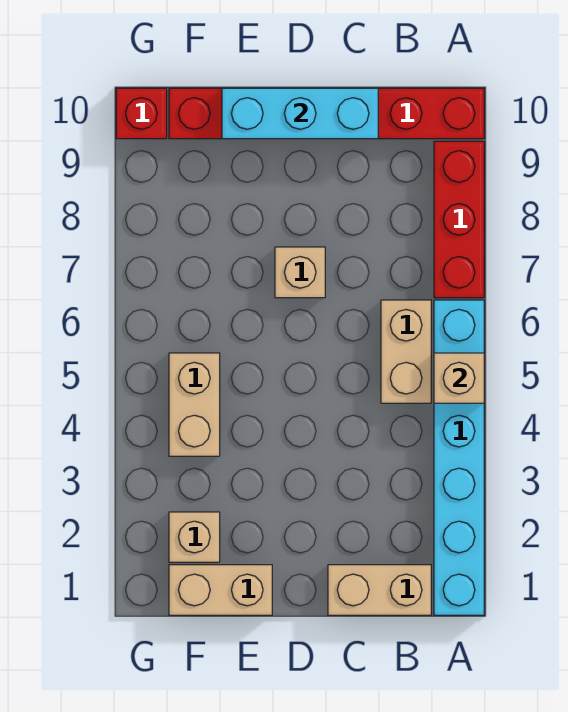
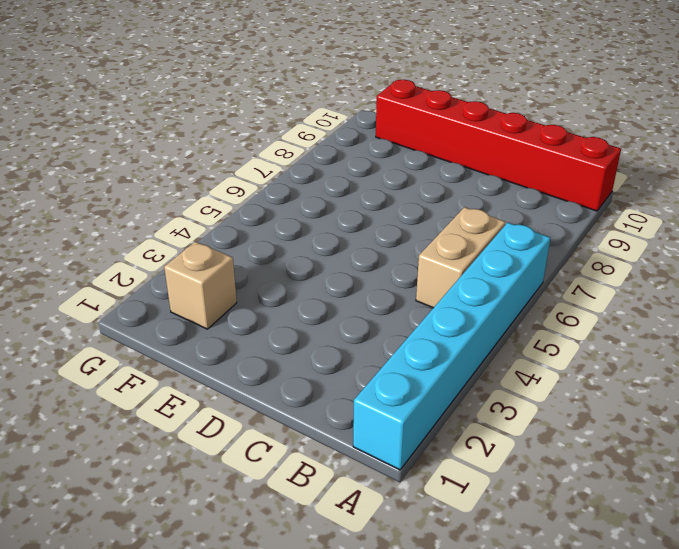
none -> red brick A7:A9 level 1
none -> tan brick B1:C1 level 1
none -> tan brick D7 level 1

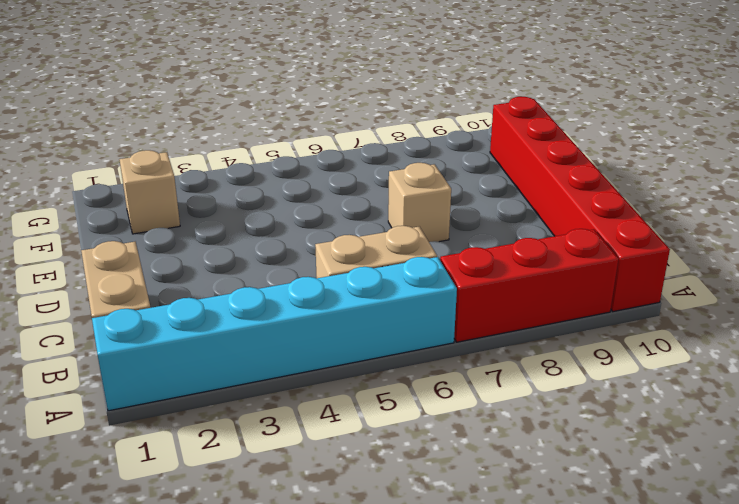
none -> tan brick E1:F1 level 1
none -> tan brick F4:F5 level 1
none -> red brick G10 level 1

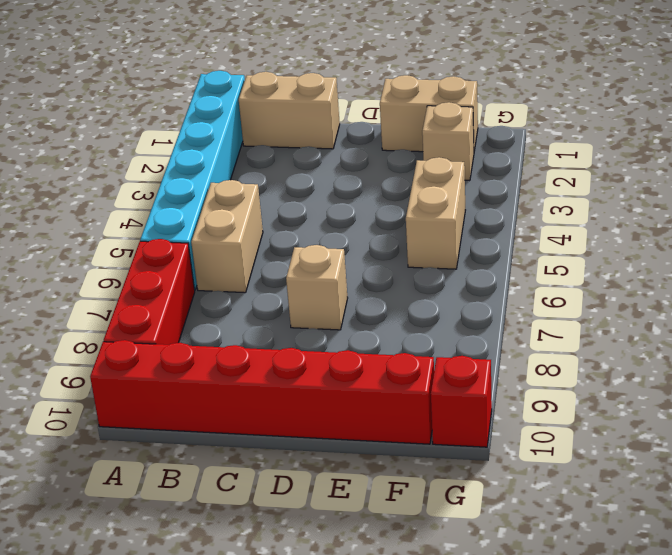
none -> tan brick A5 level 2
none -> cyan brick C10:E10 level 2

